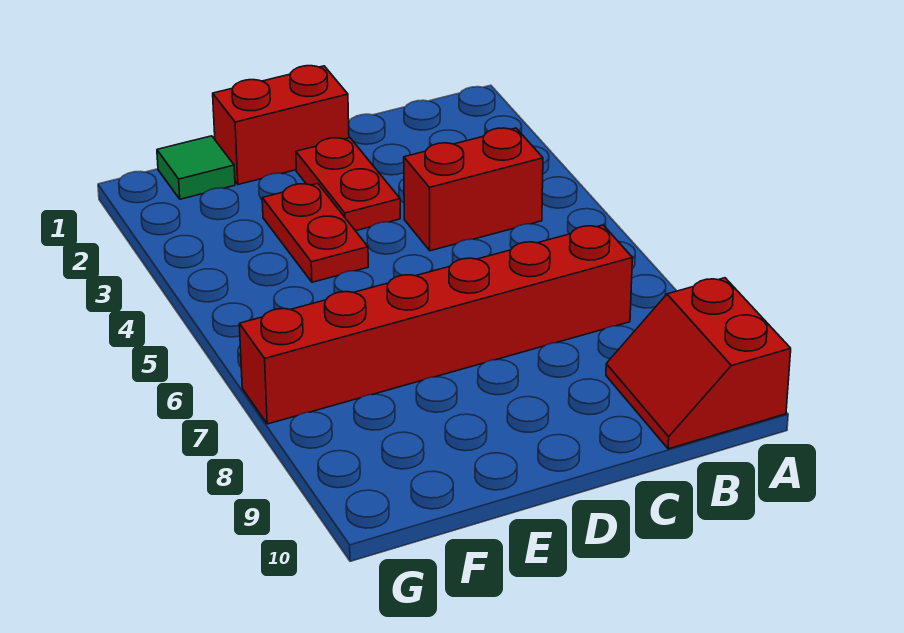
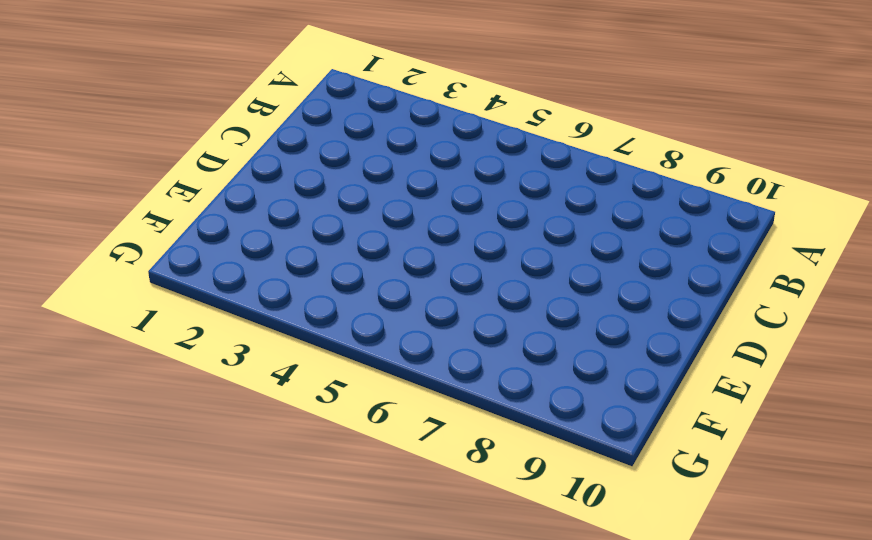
none -> red slope A9:B10 level 1 top A
none -> red brick B4:C4 level 1

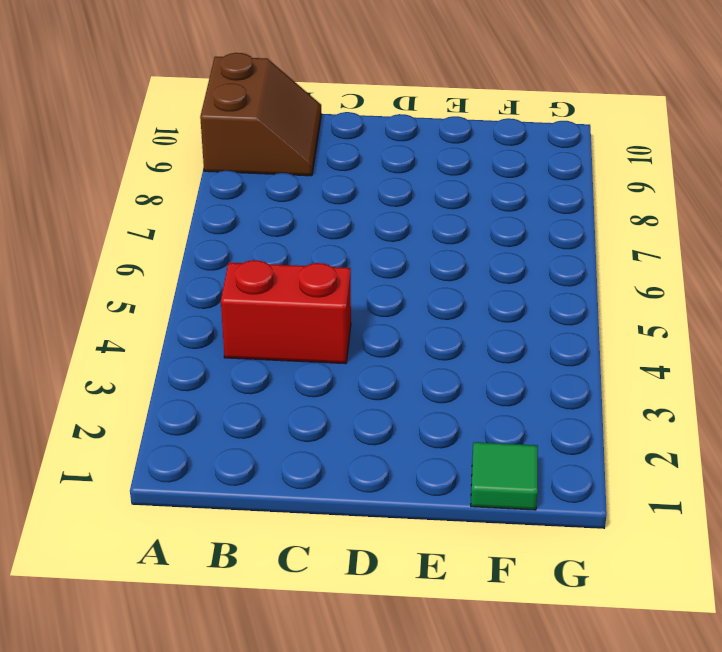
brown slope A9:B10 level 1 top A -> red slope A9:B10 level 1 top A
none -> red brick B7:G7 level 1
none -> red brick D1:E1 level 1

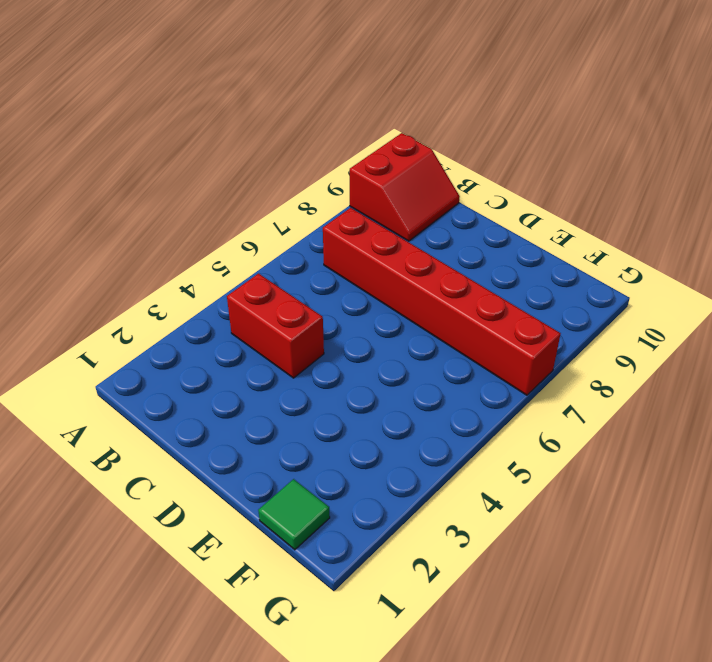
none -> red brick D1:E1 level 1
none -> red plate D2:D3 level 1

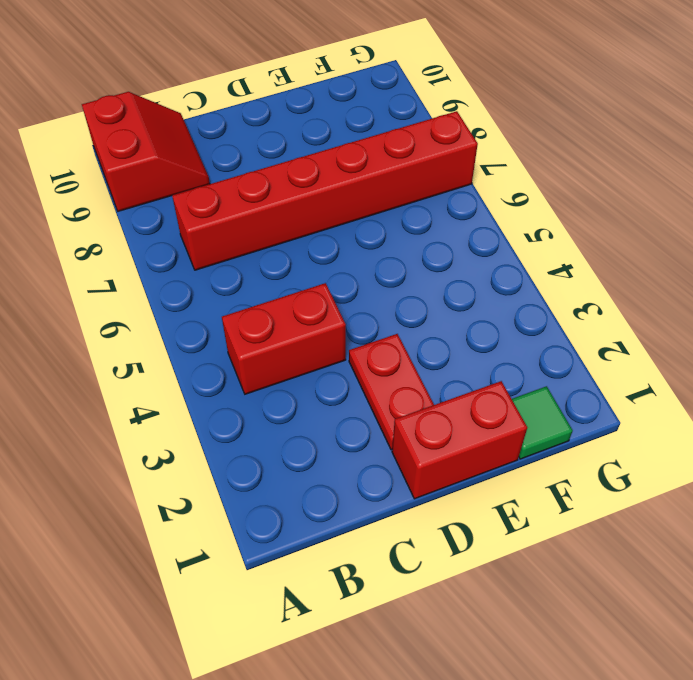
none -> red plate E3:E4 level 1

